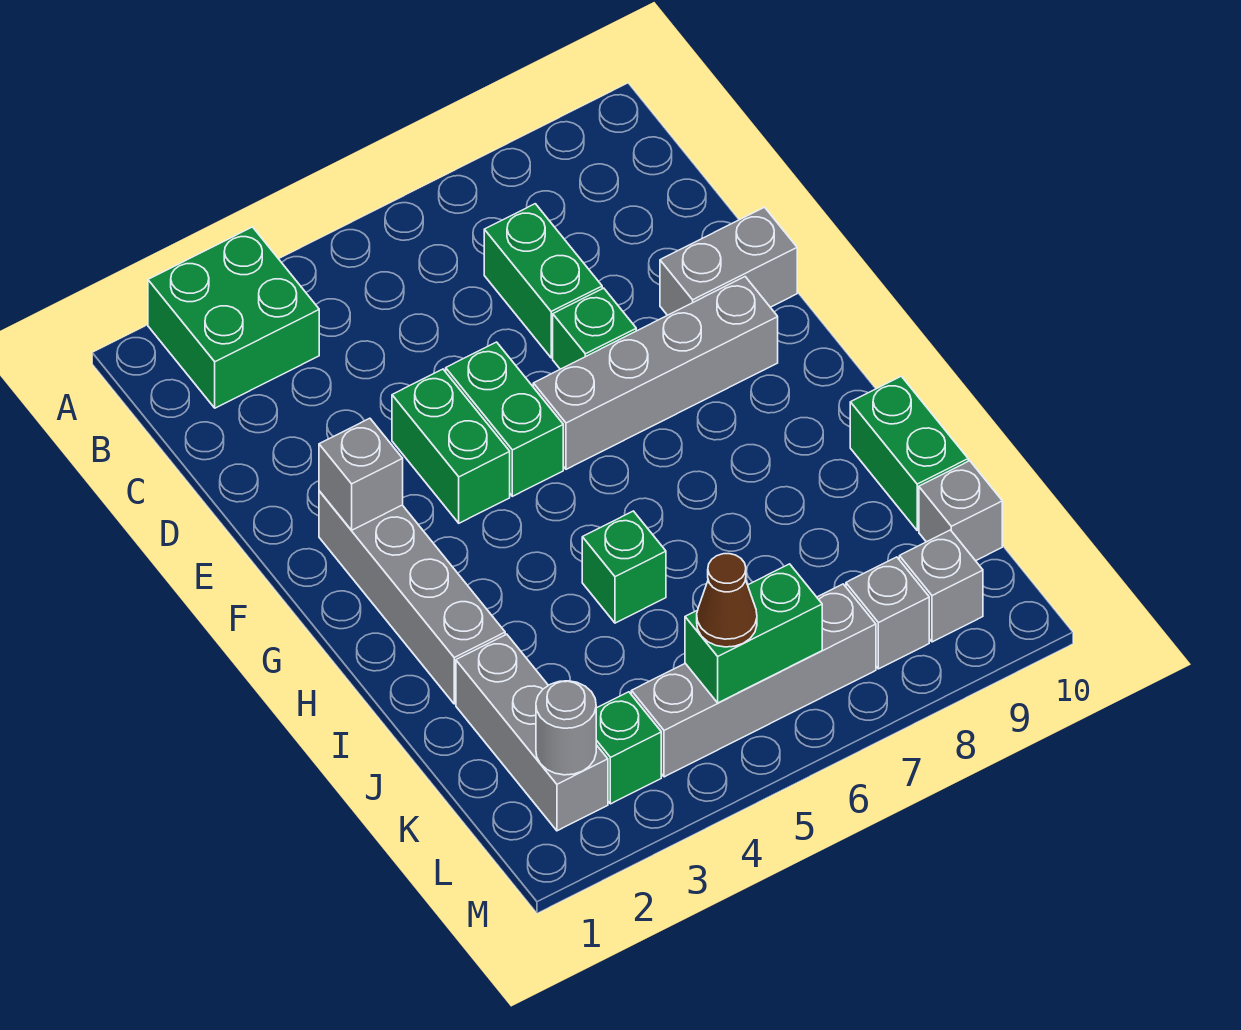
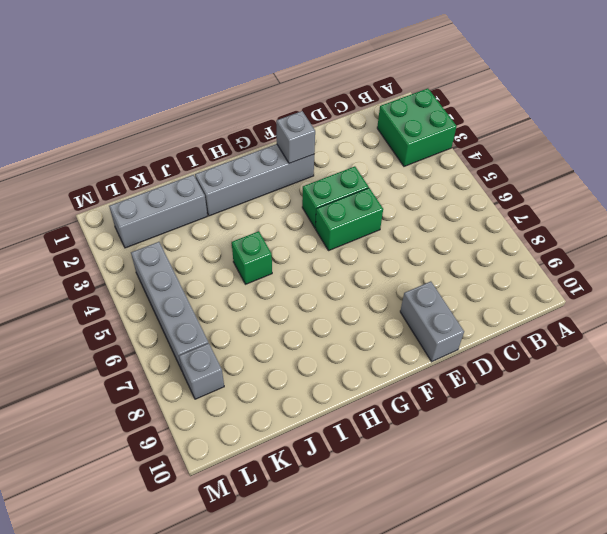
none -> green brick C7:D7 level 1
none -> green brick E7 level 1
none -> grey brick F6:F9 level 1

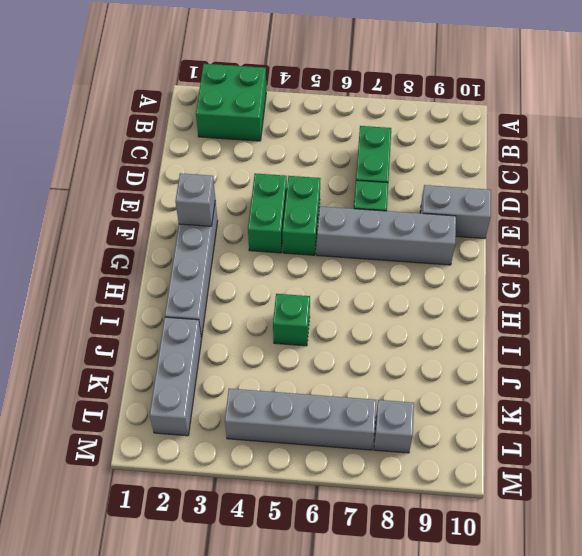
none -> green brick I10:J10 level 1
none -> grey brick K10 level 1
none -> green brick L3 level 1

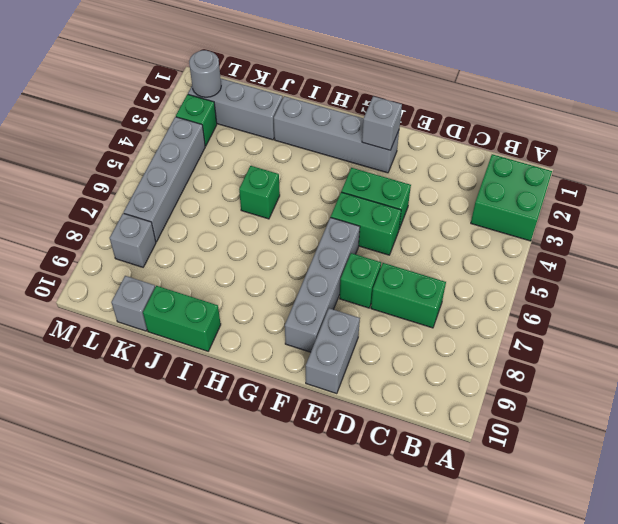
none -> grey brick L9 level 1
none -> green brick L5:L6 level 2
none -> brown cone L5 level 3

